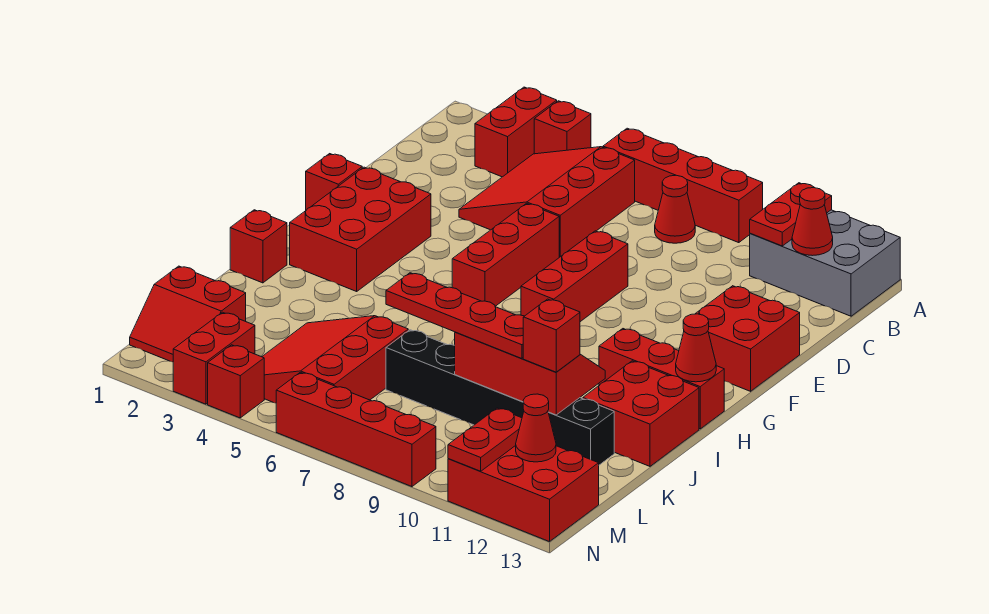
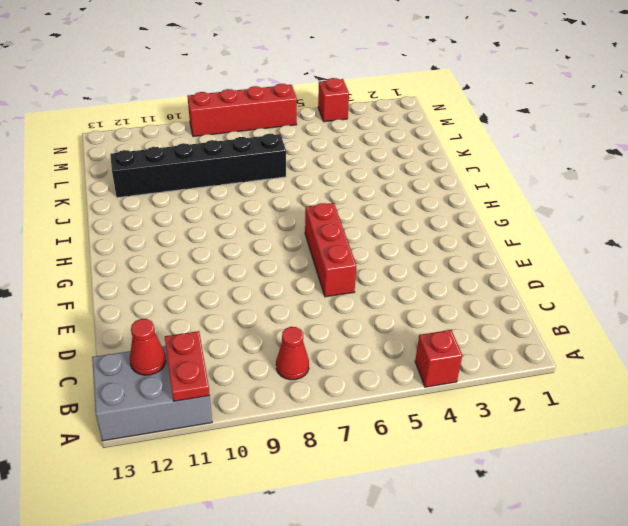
none -> red brick A3:B3 level 1
none -> red brick A6:A9 level 1
none -> red slope B4:D6 level 1 top 6

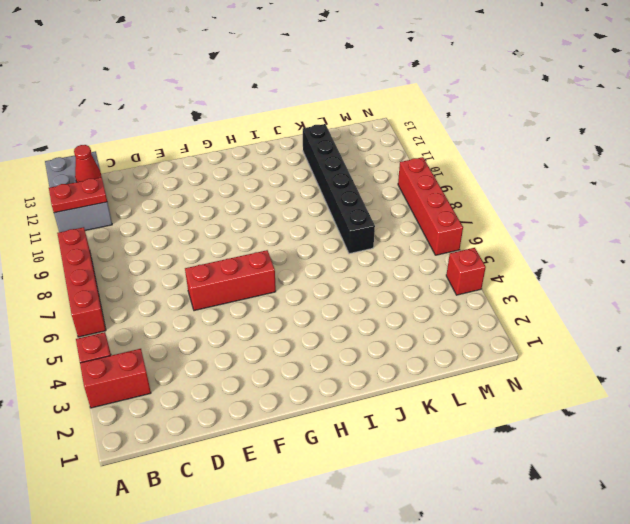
none -> red slope B4:D6 level 1 top 6
none -> red cone B8 level 1
none -> red brick E8:G8 level 1

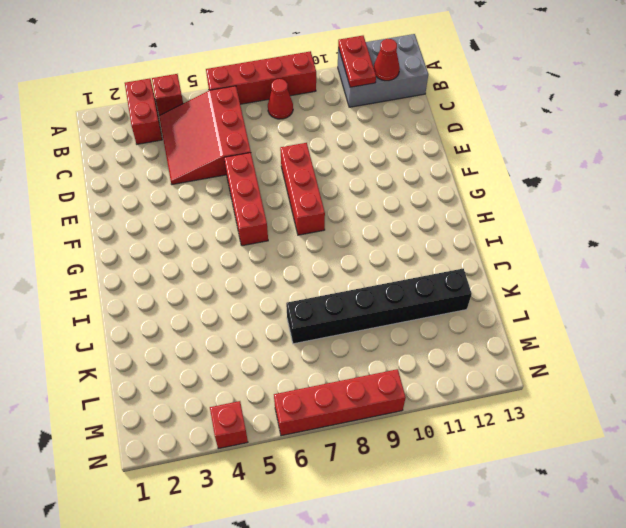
none -> red brick E12:F13 level 1
none -> red brick F1 level 1
none -> red brick F2:H3 level 1

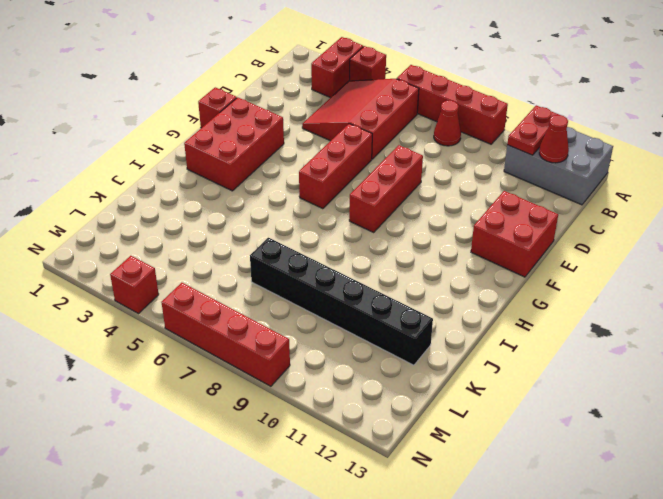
none -> red brick H11:H13 level 1
none -> red brick I1 level 1
none -> red brick I12:J13 level 1

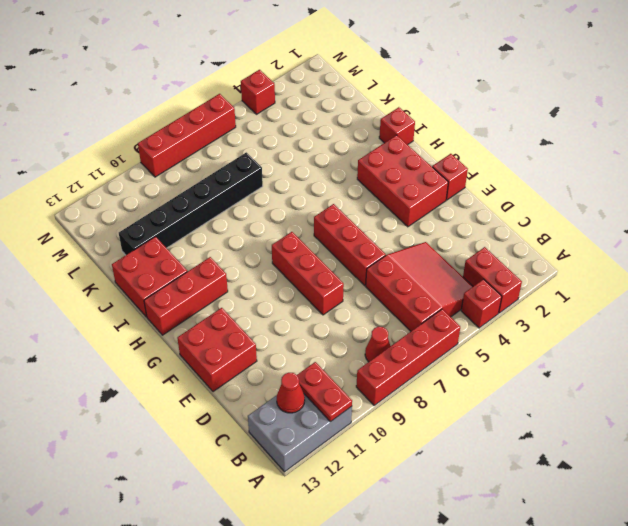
none -> red slope K4:M6 level 1 top 6
none -> red slope L1:M2 level 1 top L
none -> red brick M3:N3 level 1

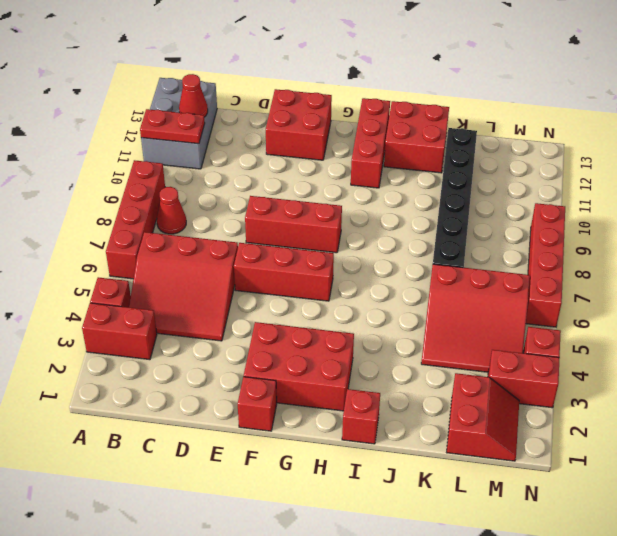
none -> red brick M11:N13 level 1
none -> red cone H13 level 2
none -> red slope J9:K11 level 2 top K

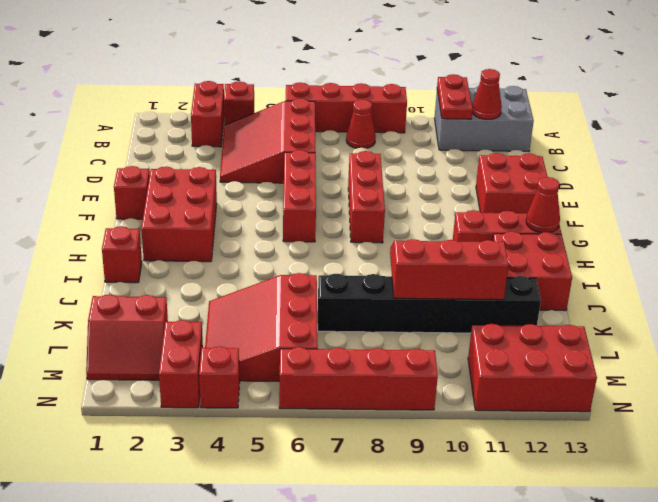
none -> red plate M11:N11 level 2
none -> red cone M12 level 2
none -> red plate K7:K10 level 3

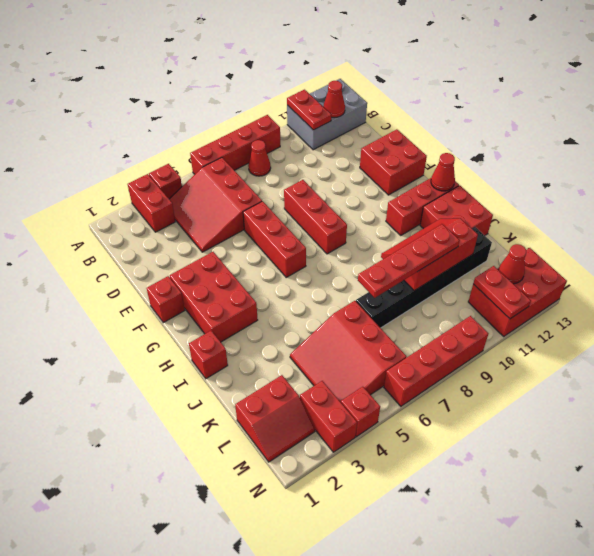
none -> red brick K11 level 3

